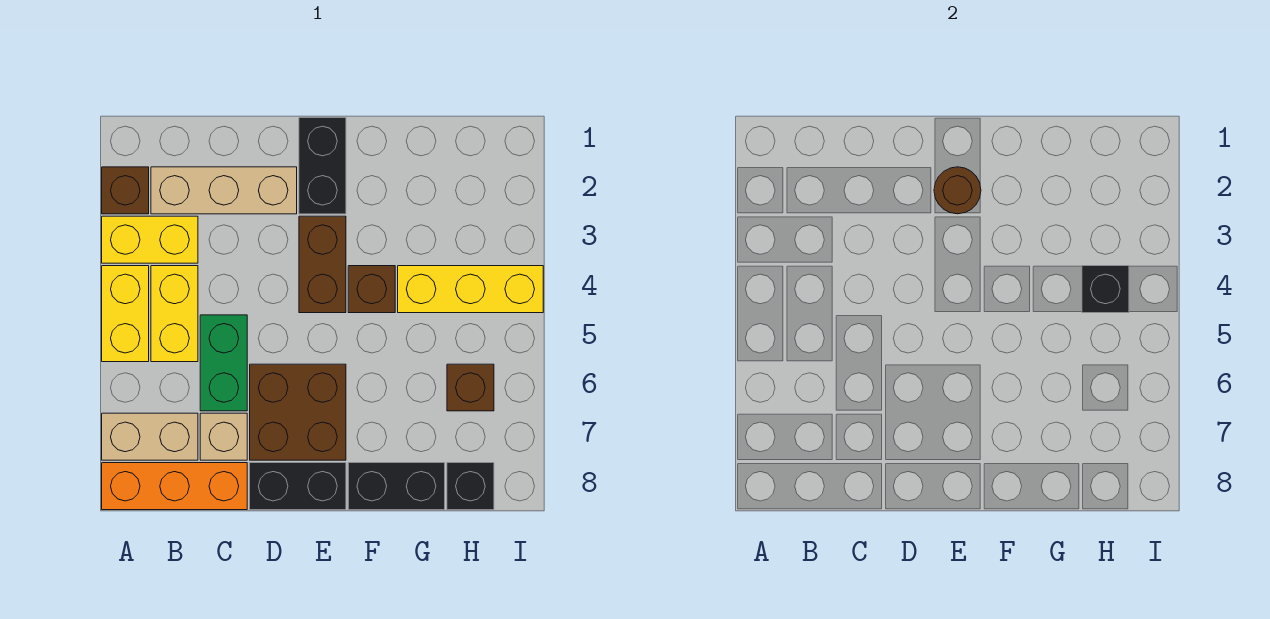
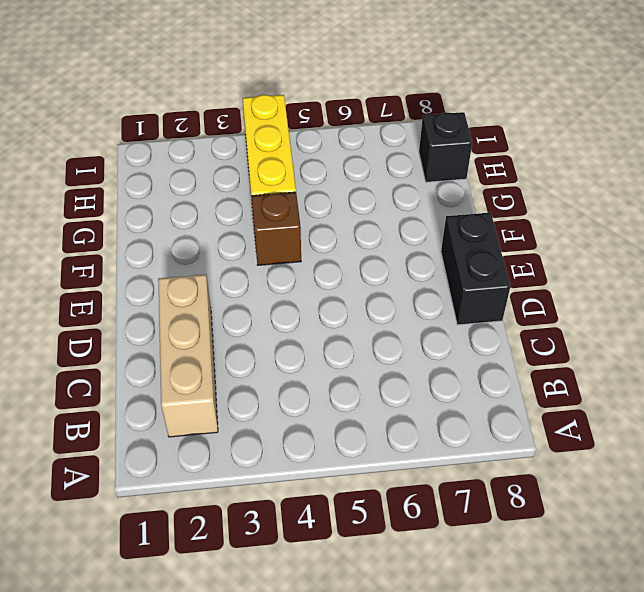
none -> brown brick A2 level 1
none -> yellow brick A3:B3 level 1
none -> yellow brick A4:A5 level 1

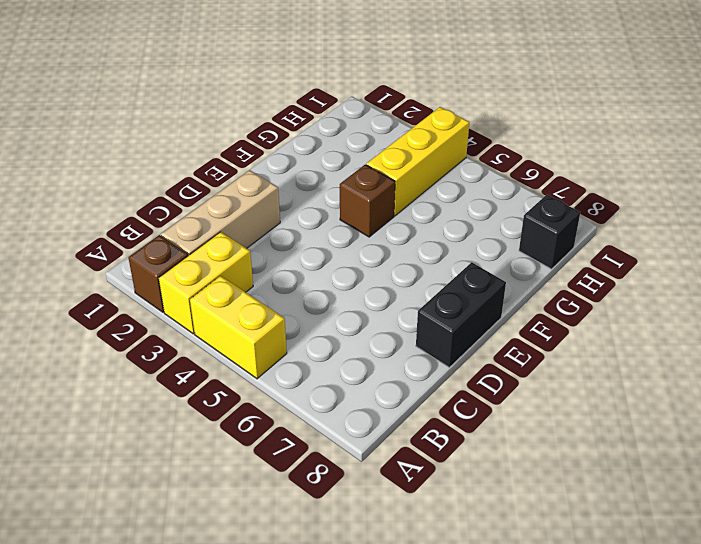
none -> tan brick A7:B7 level 1
none -> orange brick A8:C8 level 1
none -> yellow brick B4:B5 level 1

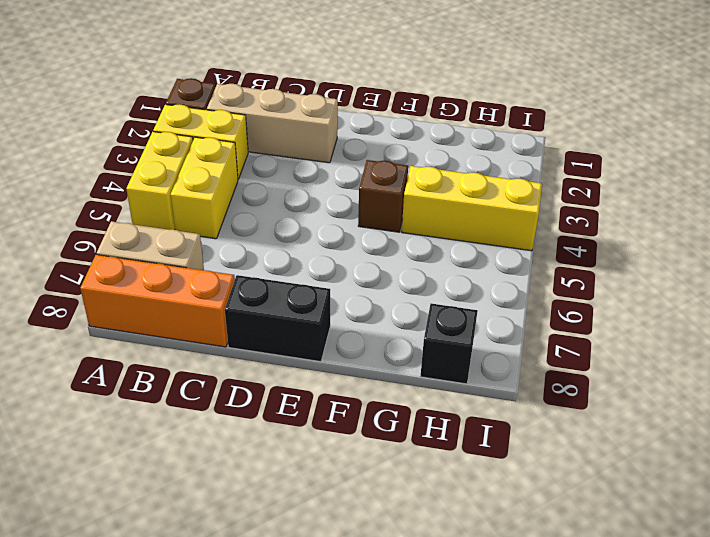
none -> green brick C5:C6 level 1
none -> tan brick C7 level 1
none -> brown brick D6:E7 level 1

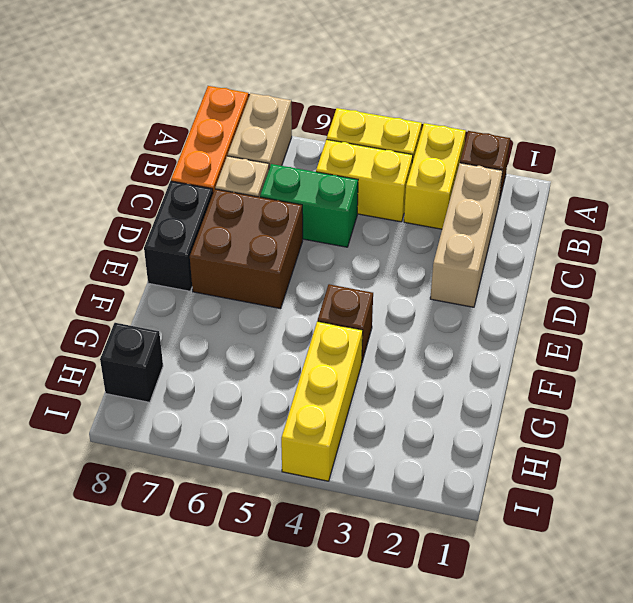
none -> black brick E1:E2 level 1
none -> brown brick E3:E4 level 1
none -> black brick F8:G8 level 1

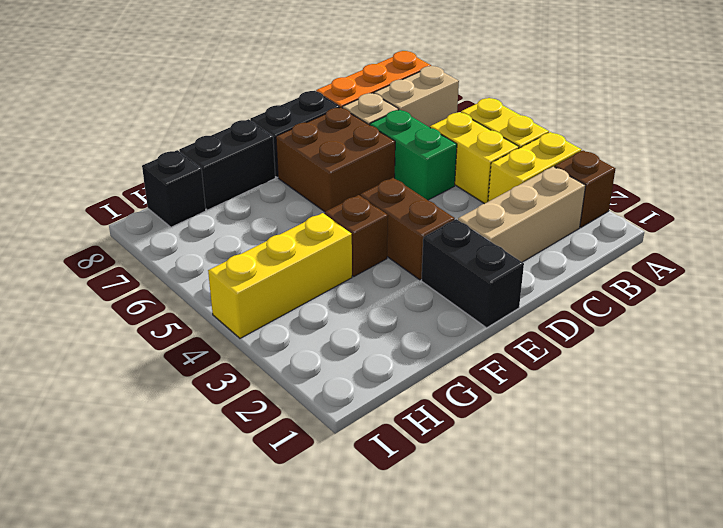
none -> brown brick H6 level 1
none -> brown round brick E2 level 2
none -> black brick H4 level 2

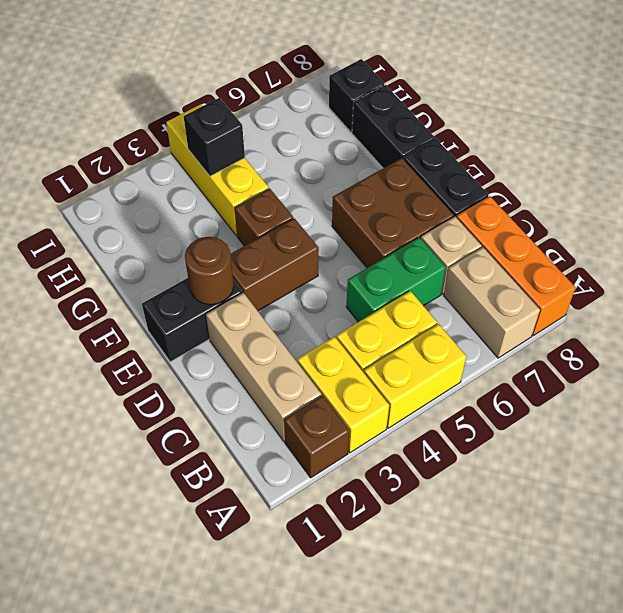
none -> brown brick H6 level 1

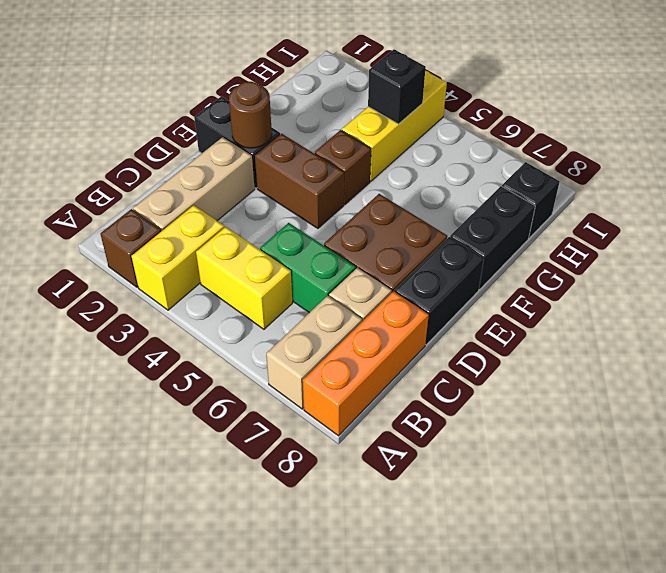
none -> yellow brick A4:A5 level 1
none -> brown brick H6 level 1

